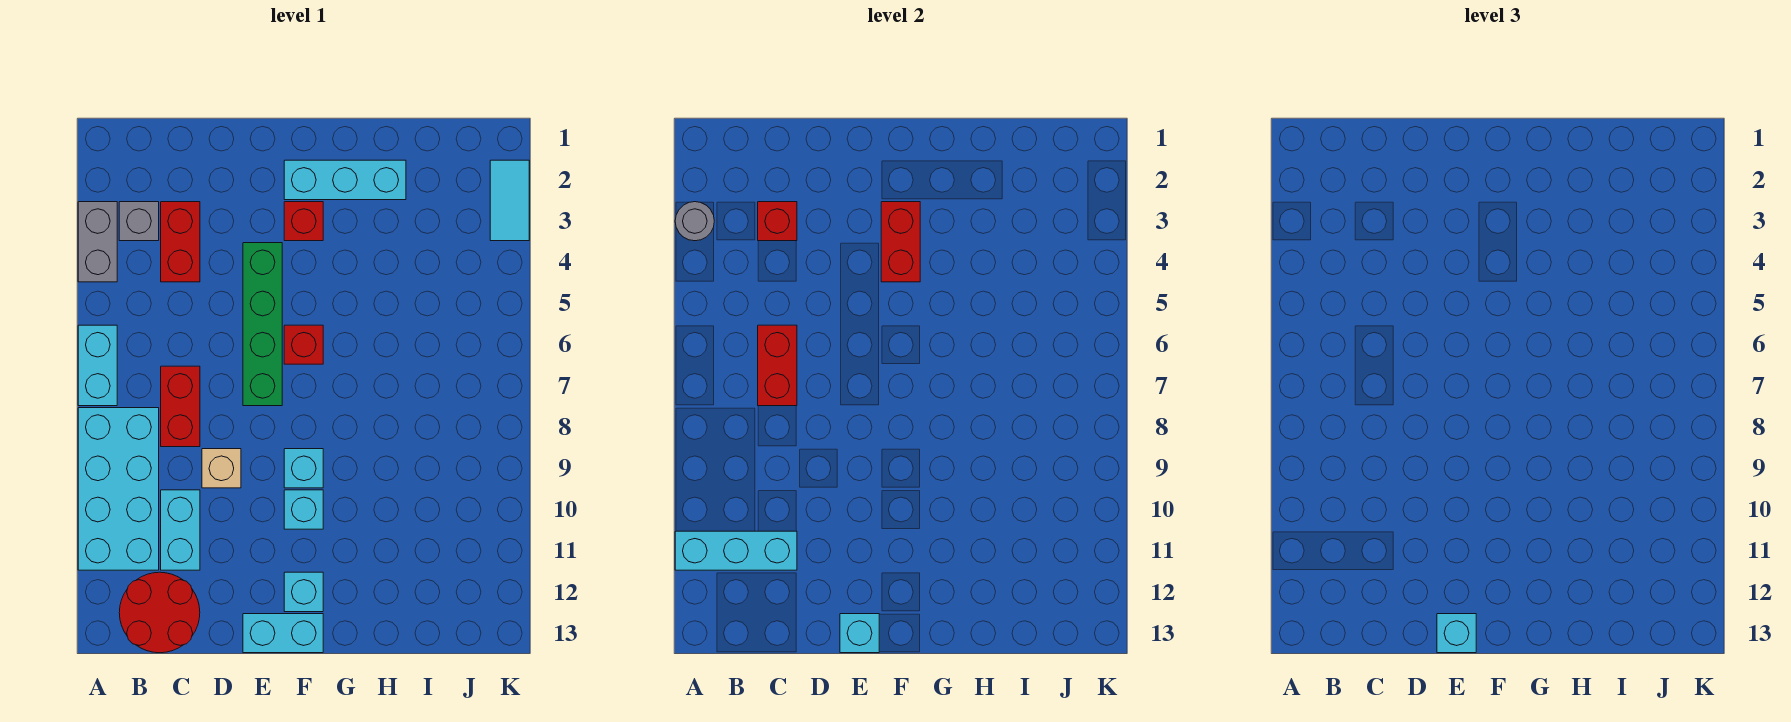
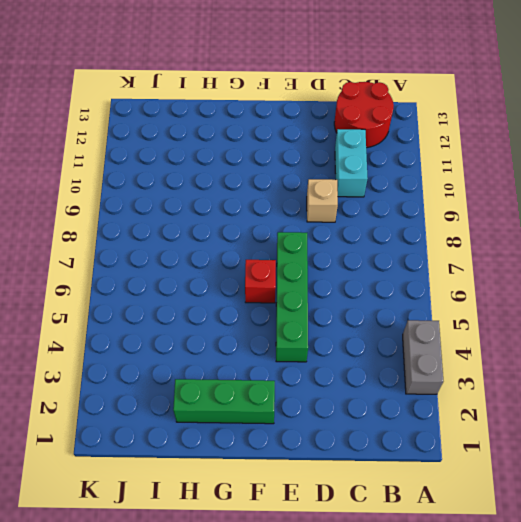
green brick F2:H2 level 1 -> cyan brick F2:H2 level 1
none -> cyan brick A6:A7 level 1
none -> cyan brick A8:B11 level 1
none -> grey brick B3 level 1

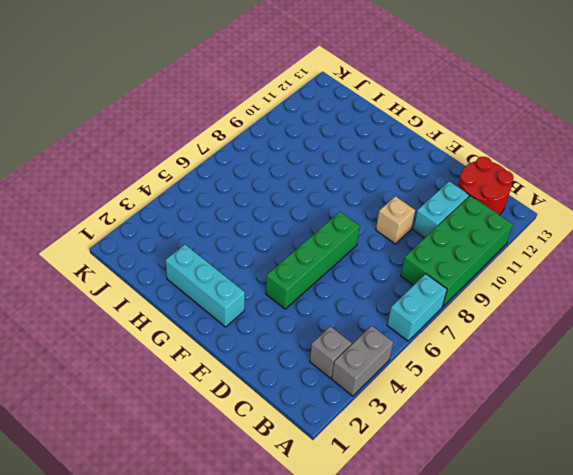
green brick A8:B11 level 1 -> cyan brick A8:B11 level 1
none -> red brick C3:C4 level 1
none -> red brick C7:C8 level 1
none -> cyan brick E13:F13 level 1

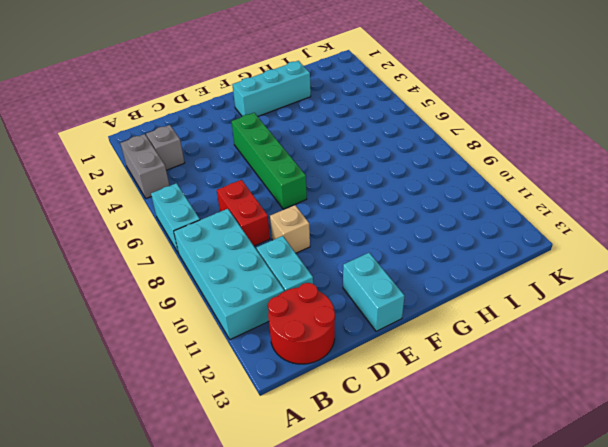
cyan brick E12:E13 level 1 -> cyan brick E13:F13 level 1
none -> red brick C3:C4 level 1
none -> red brick F3 level 1
none -> red brick F6 level 1

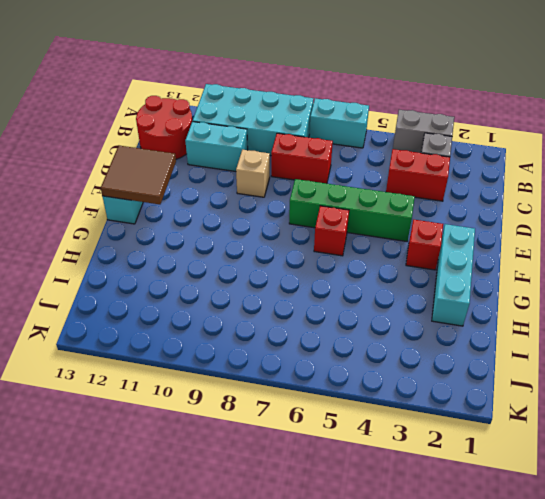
brown tile E12:F13 level 2 -> cyan brick E13 level 2
none -> cyan brick F9 level 1
none -> cyan brick F10 level 1
none -> cyan brick F12 level 1

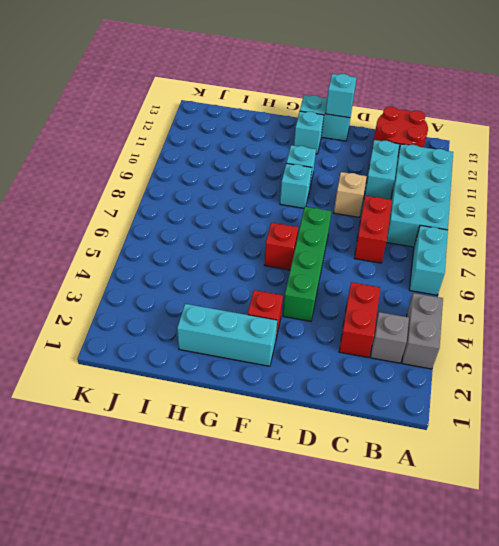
none -> cyan tile K2:K3 level 1
none -> grey round brick A3 level 2
none -> cyan brick A11:C11 level 2

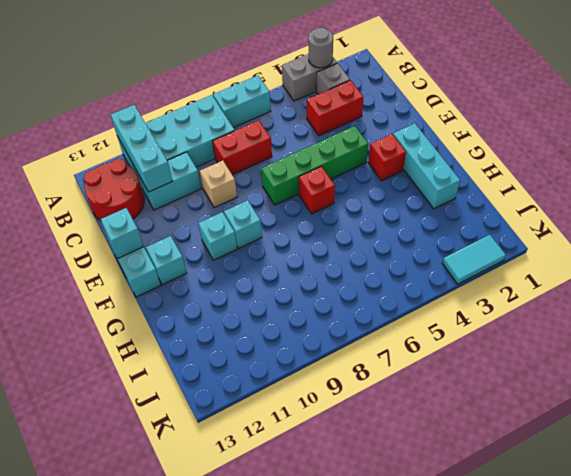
none -> red brick C3 level 2
none -> red brick C6:C7 level 2
none -> red brick F3:F4 level 2

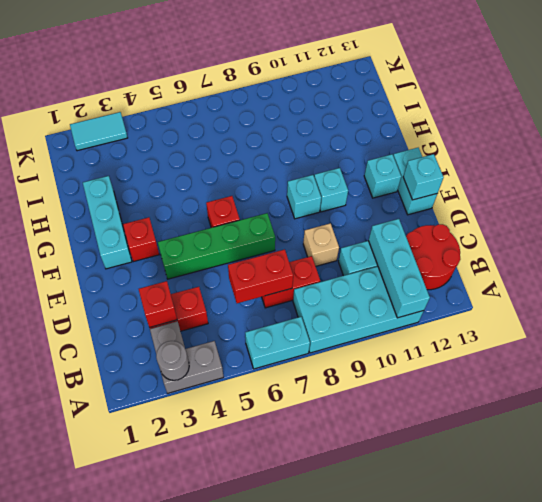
none -> red brick F3:F4 level 2
none -> cyan brick E13 level 3

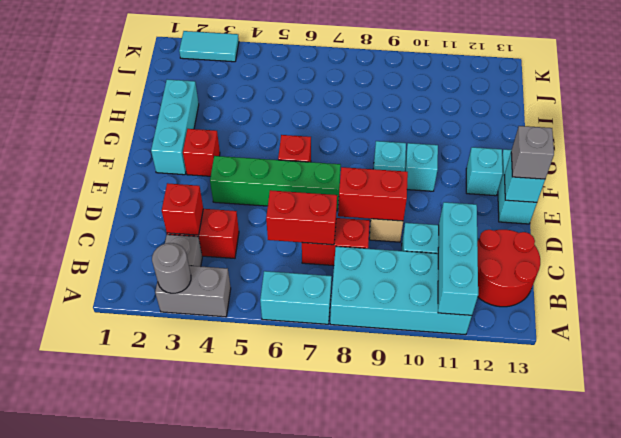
red brick D8:D9 level 2 -> red brick F3:F4 level 2
grey brick E13 level 3 -> cyan brick E13 level 3

